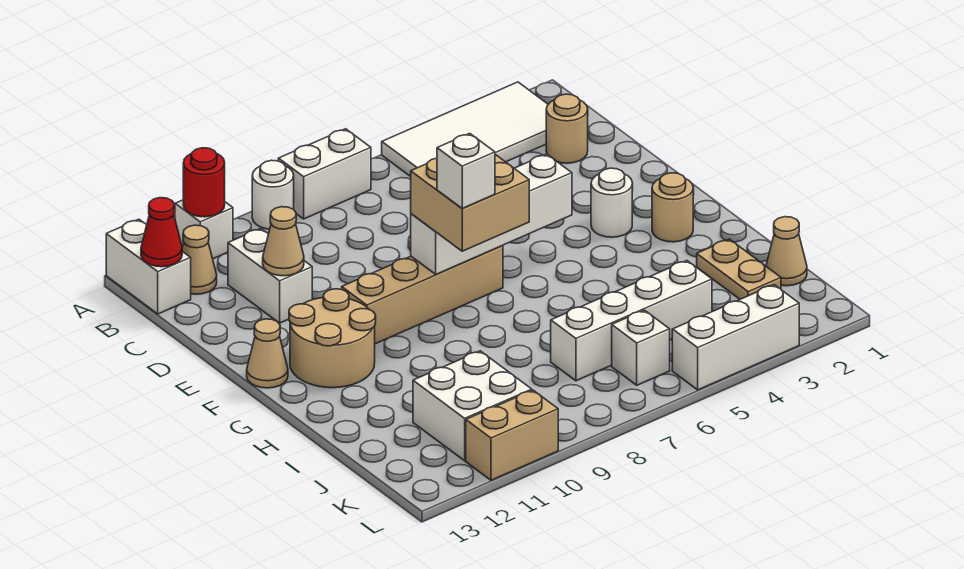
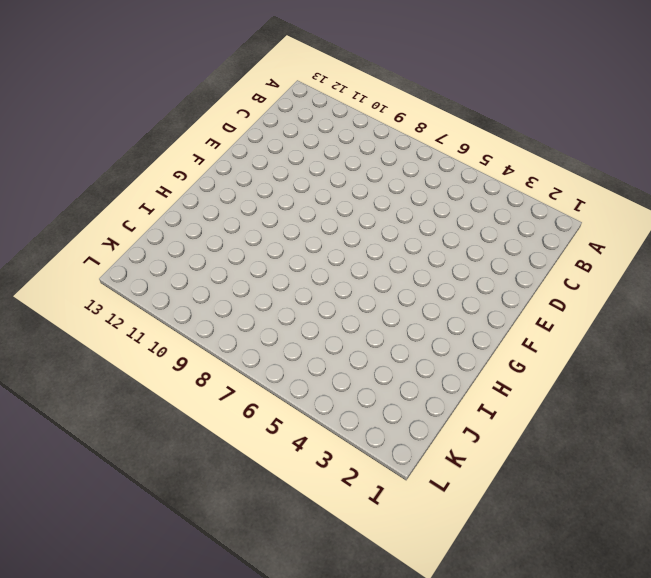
none -> white tile A2:B5 level 1
none -> white brick A7:A8 level 1
none -> white round brick A9 level 1

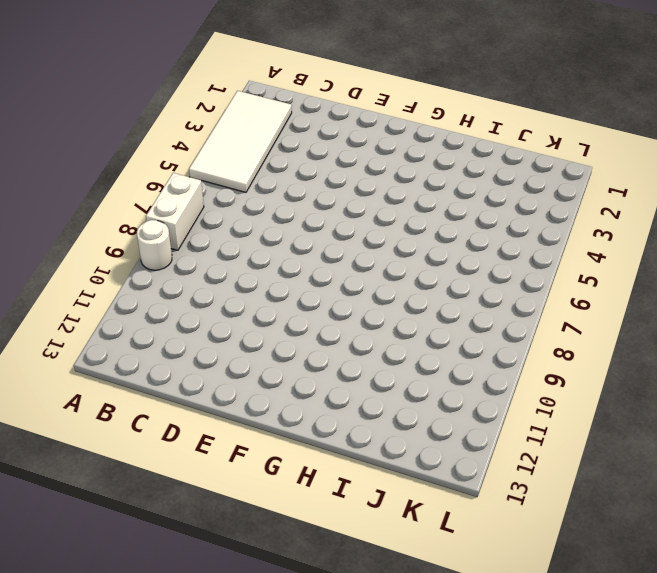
none -> white brick A11 level 1
none -> white brick A13:B13 level 1
none -> tan cone B12 level 1

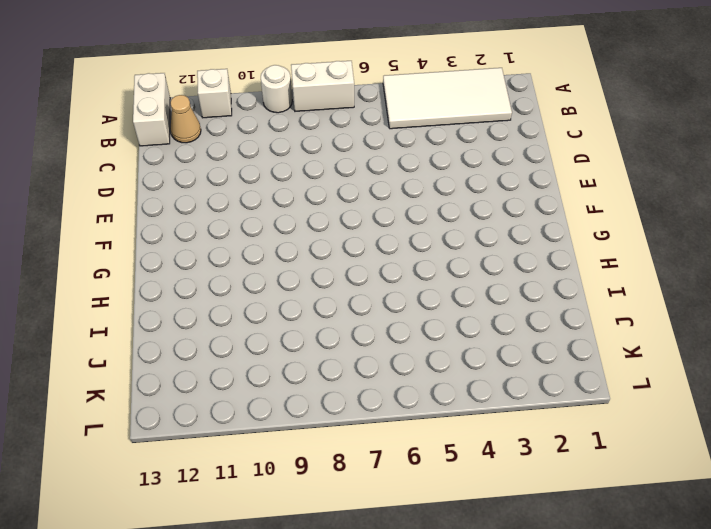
none -> tan round brick C2 level 1
none -> white brick C11:D11 level 1
none -> white round brick F3 level 1

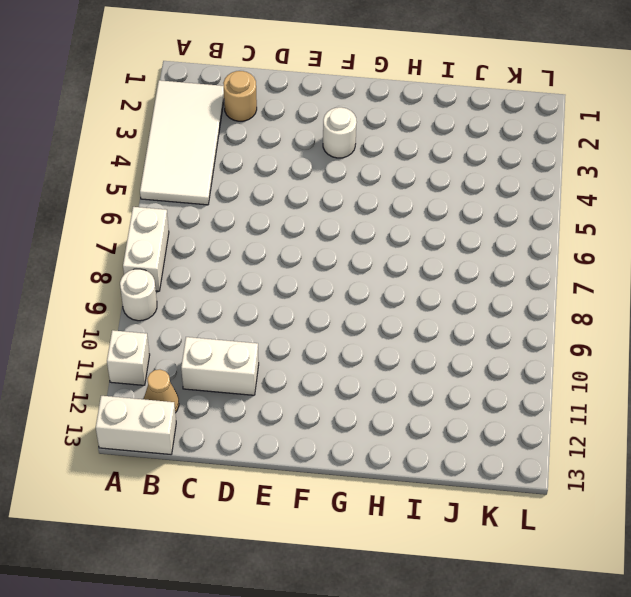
none -> tan brick F7:F10 level 1
none -> tan round brick F11:G12 level 1
none -> tan cone F13 level 1

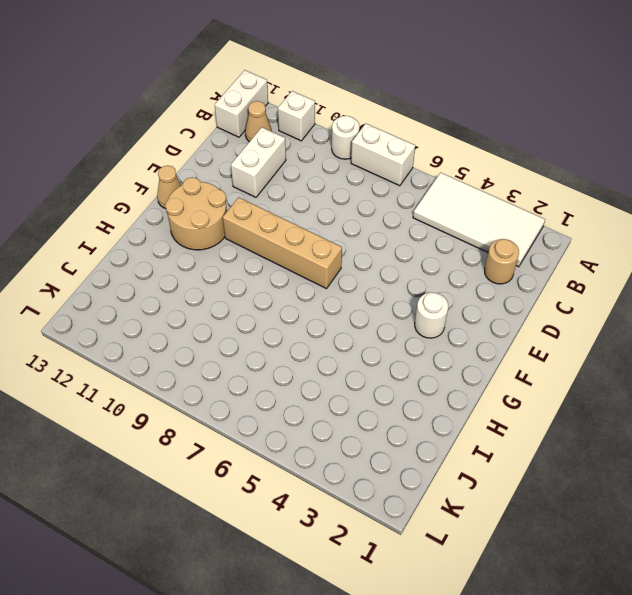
none -> tan round brick G2 level 1
none -> tan plate I2:J2 level 1
none -> tan cone J1 level 1

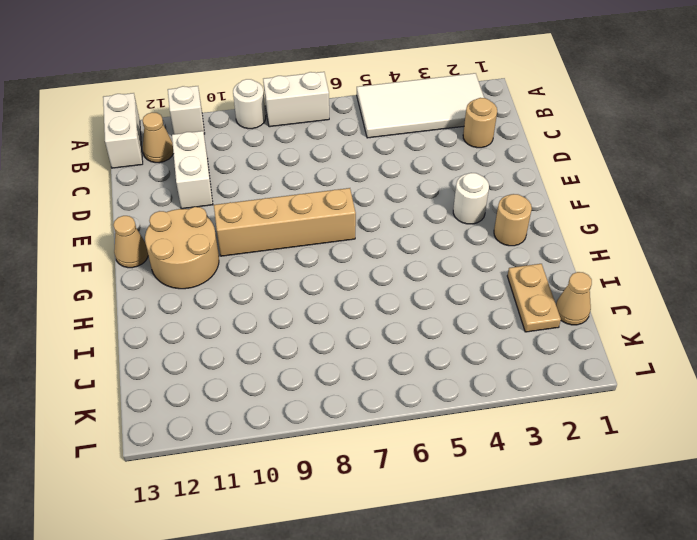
none -> white brick J4:J7 level 1
none -> white brick J10:K11 level 1
none -> white brick K6 level 1

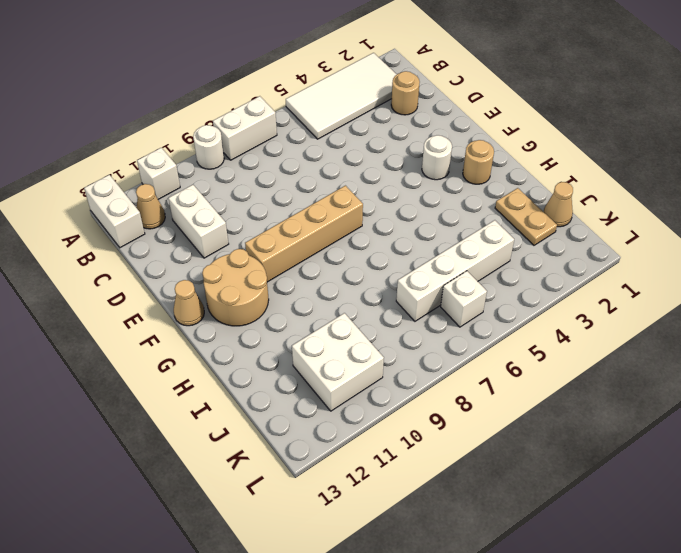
none -> white brick L3:L5 level 1
none -> tan brick L10:L11 level 1
none -> red round brick A11 level 2

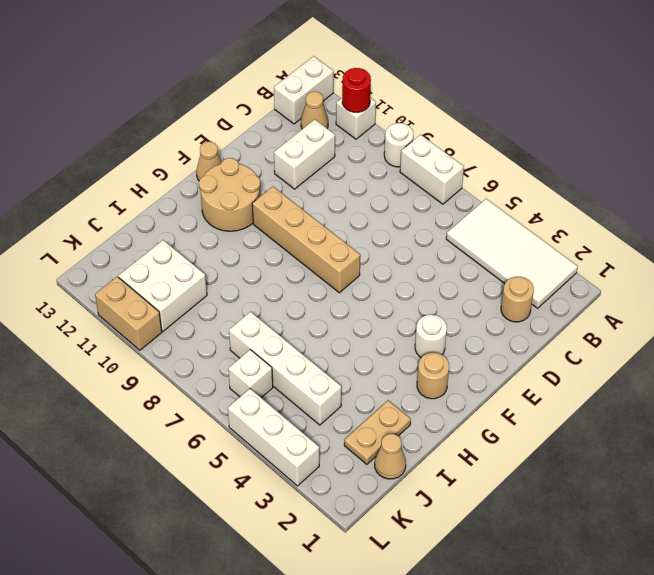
none -> red cone B13 level 2
none -> tan cone D11 level 2
none -> white brick F5:F8 level 2

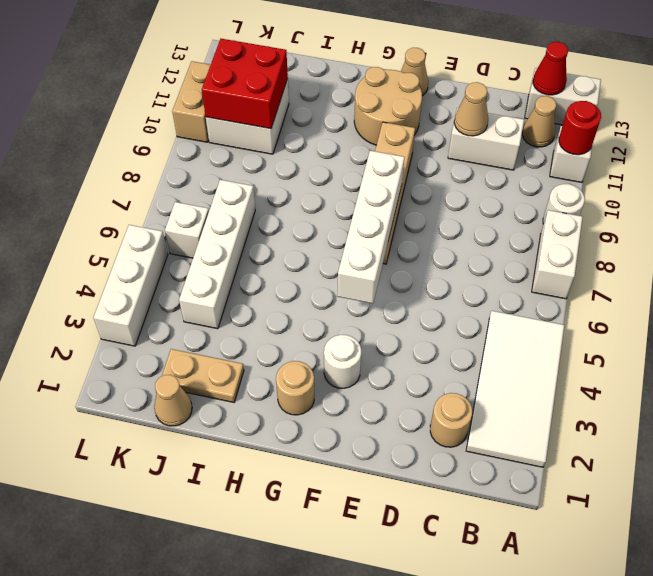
red brick J10:K11 level 2 -> none
none -> tan brick F7:G8 level 3
none -> white brick G8 level 4

